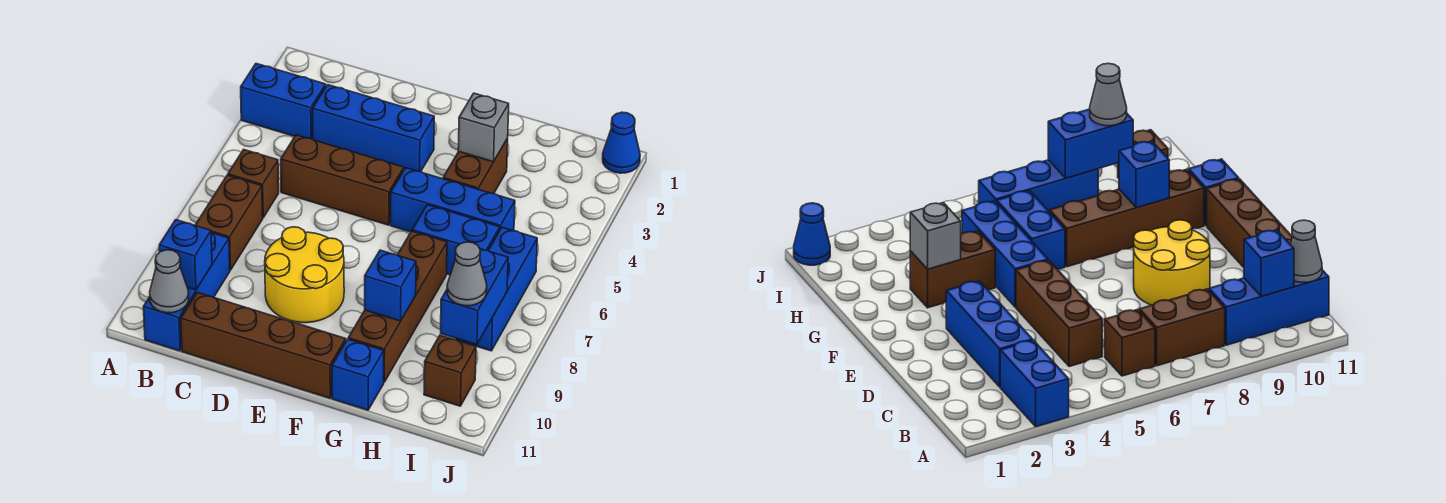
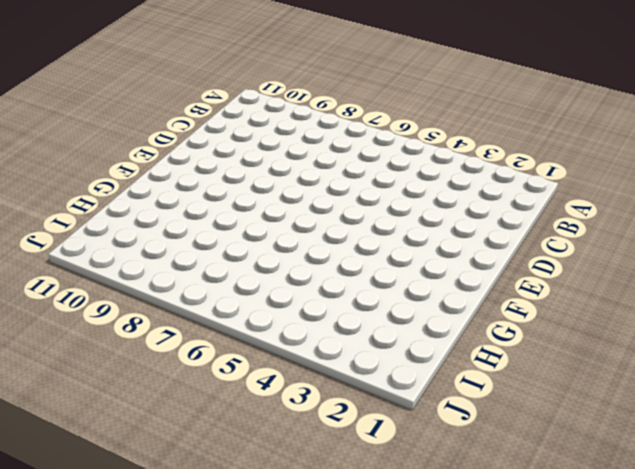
none -> blue brick A3:B3 level 1
none -> brown brick B6 level 1
none -> brown brick B7:B8 level 1

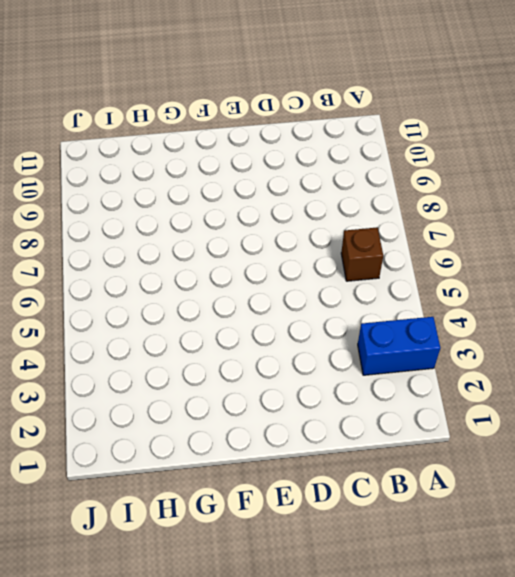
none -> brown brick B7:B8 level 1
none -> blue brick B9:B11 level 1
none -> blue brick C3:E3 level 1

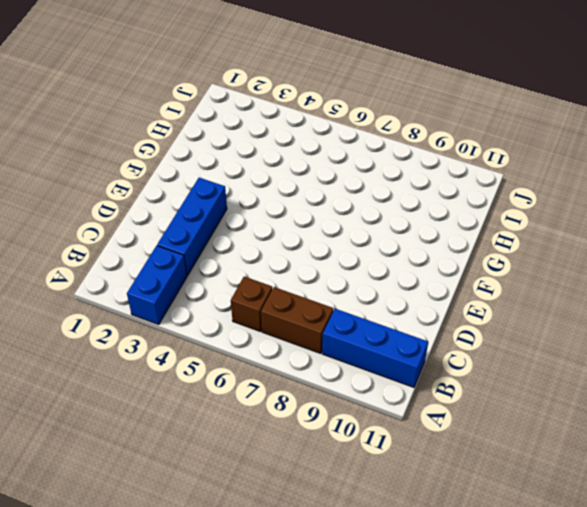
none -> brown brick C5:E5 level 1
none -> brown brick C11:F11 level 1
none -> yellow round brick D8:E9 level 1

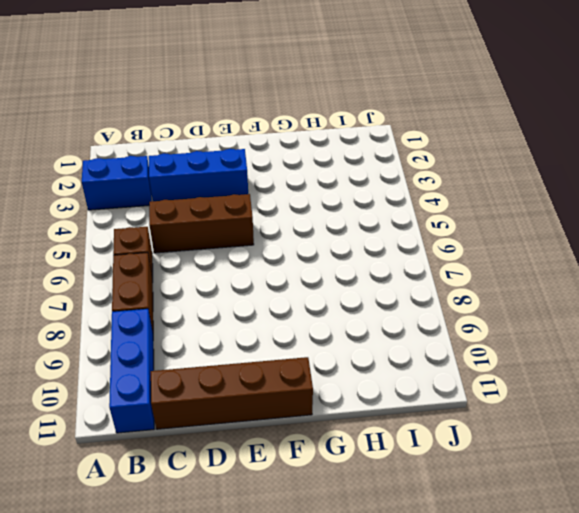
none -> yellow round brick D8:E9 level 1
none -> blue brick F5:H5 level 1
none -> brown brick G3:G4 level 1

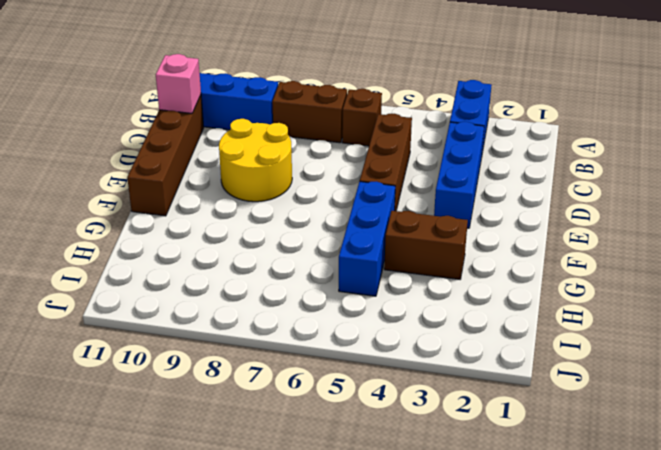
pink brick C11 level 2 -> none
none -> blue brick G6:H6 level 1
none -> brown brick G7:G10 level 1
none -> blue brick G11 level 1

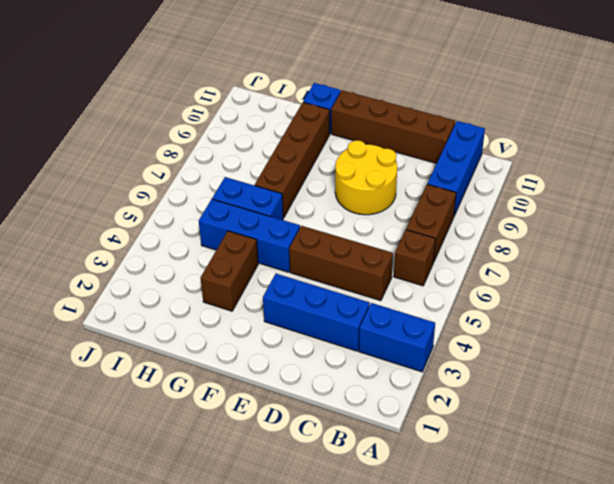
none -> blue brick I6:I8 level 1
none -> brown brick I10 level 1
none -> blue cone J1 level 1

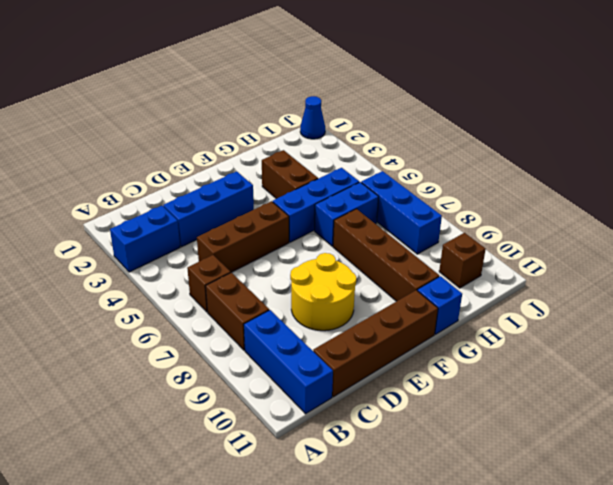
none -> blue brick B10 level 2
none -> grey cone B11 level 2
none -> grey brick G3 level 2

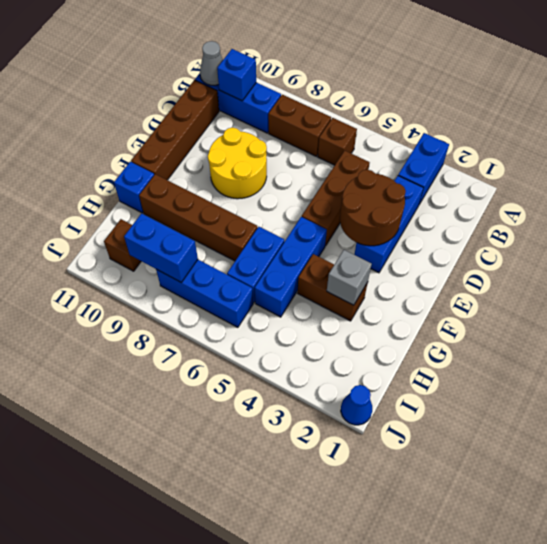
brown round brick D3:E4 level 2 -> none
none -> blue brick G9 level 2
none -> grey cone I9 level 3

